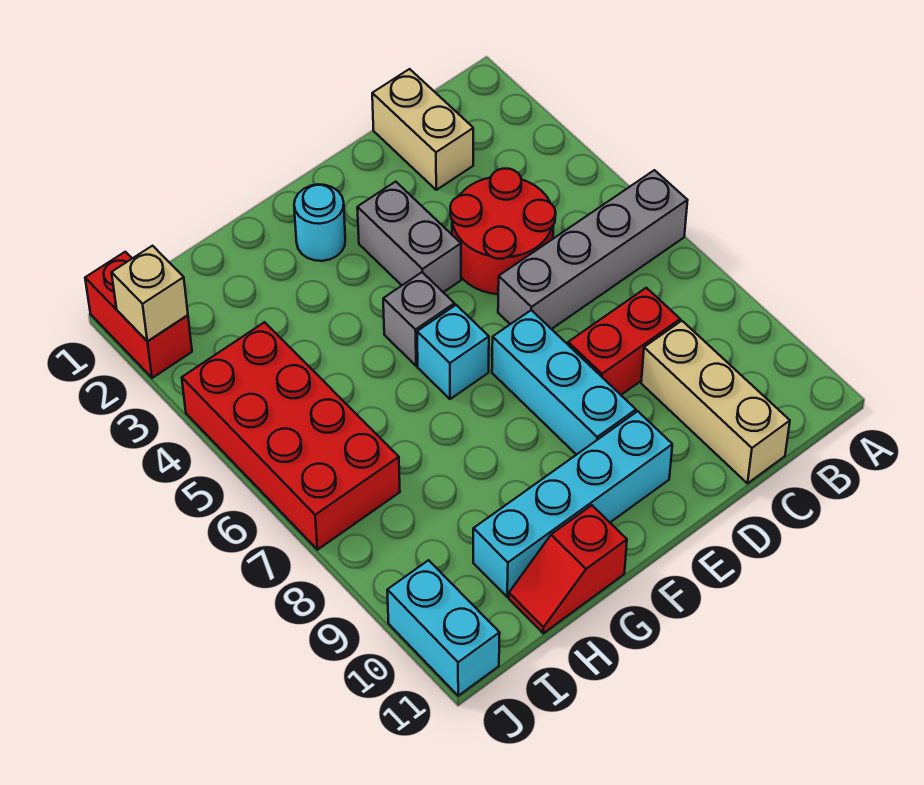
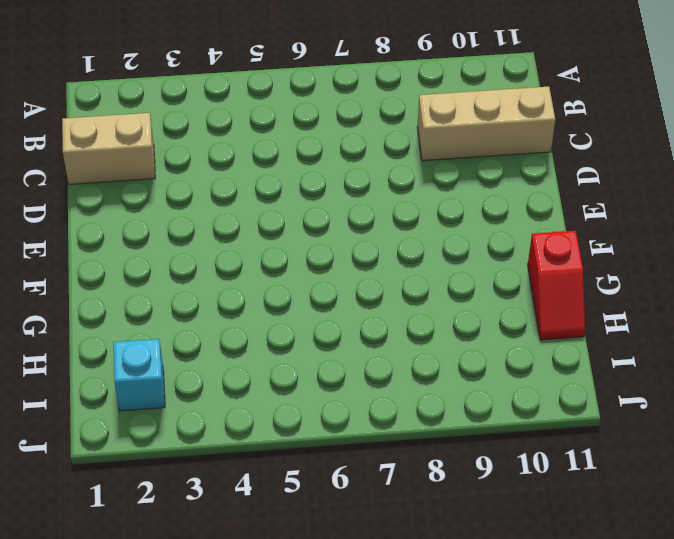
cyan brick I2 level 1 -> cyan brick F6 level 1
none -> grey brick A6:D6 level 1
none -> red round brick C4:D5 level 1
none -> red brick C8:D8 level 1

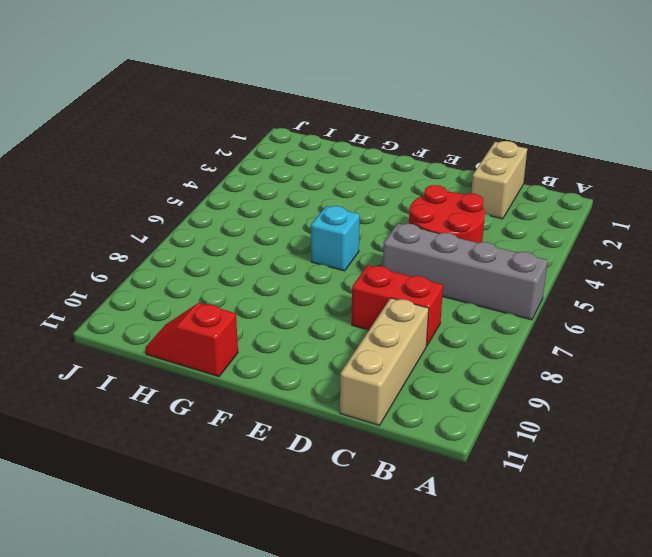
none -> grey brick E3:E4 level 1
none -> cyan brick E7:E9 level 1
none -> cyan brick E10:H10 level 1

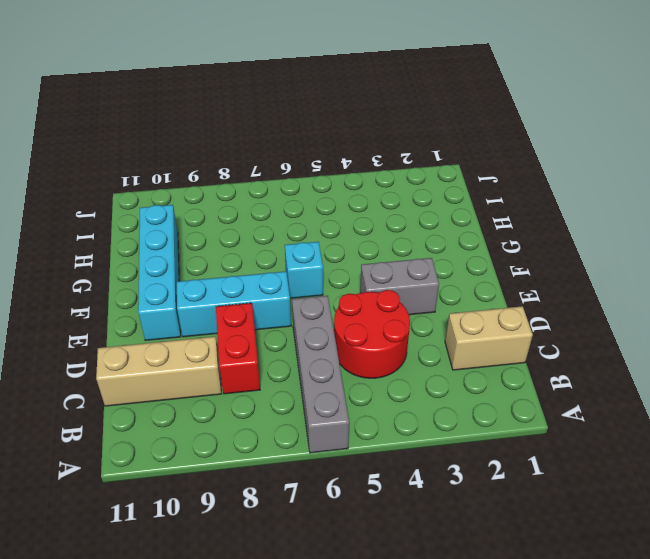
none -> cyan round brick F2 level 1
none -> grey brick F5 level 1
none -> red slope G11:H11 level 1 top G

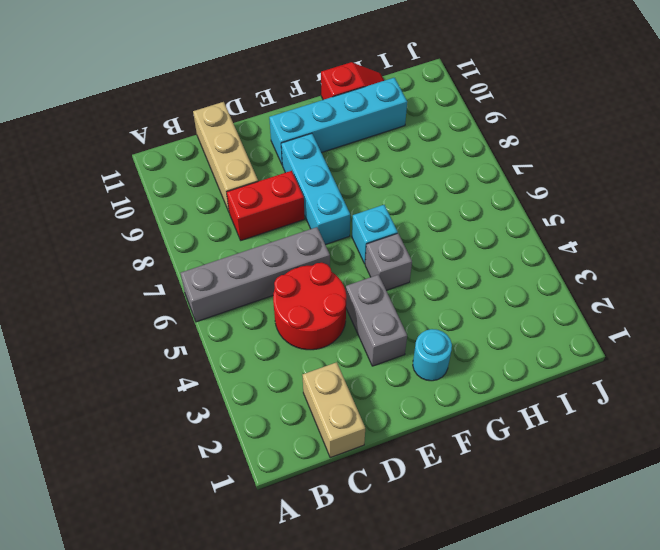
none -> red brick I4:J7 level 1
none -> red brick J1:J2 level 1
none -> cyan brick J10:J11 level 1

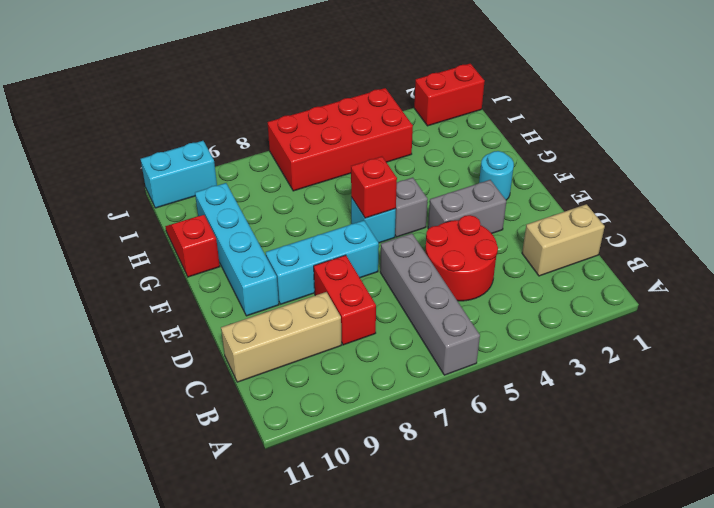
red brick F6 level 2 -> none
none -> tan brick J2 level 2

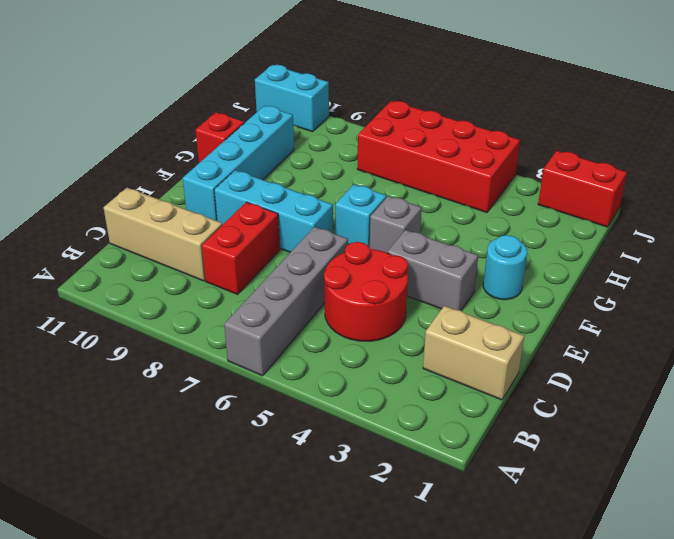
none -> tan brick J2 level 2

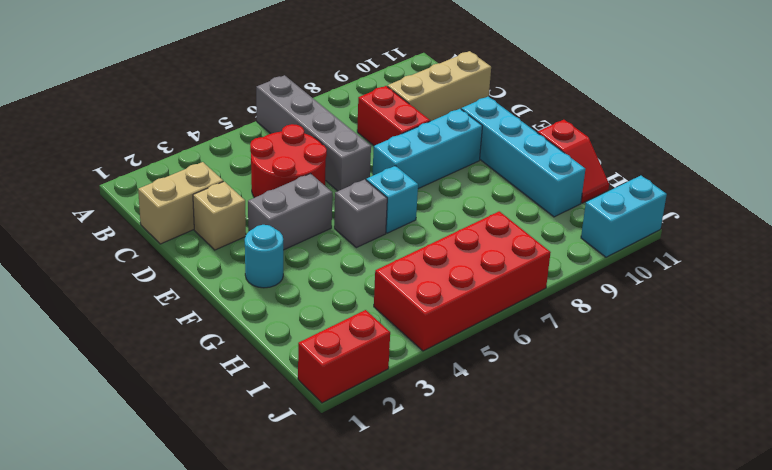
tan brick D2 level 1 -> tan brick J2 level 2

